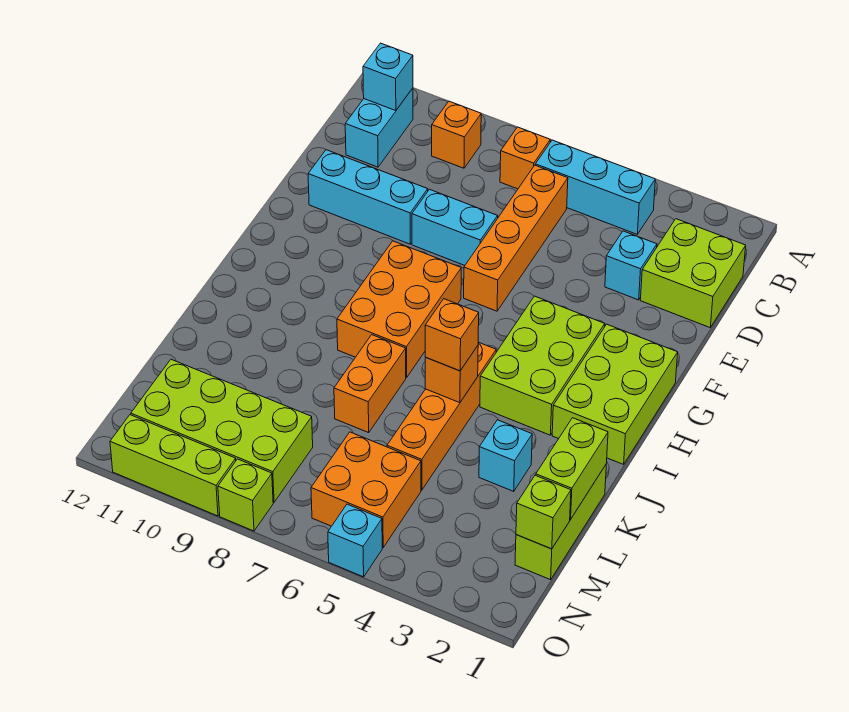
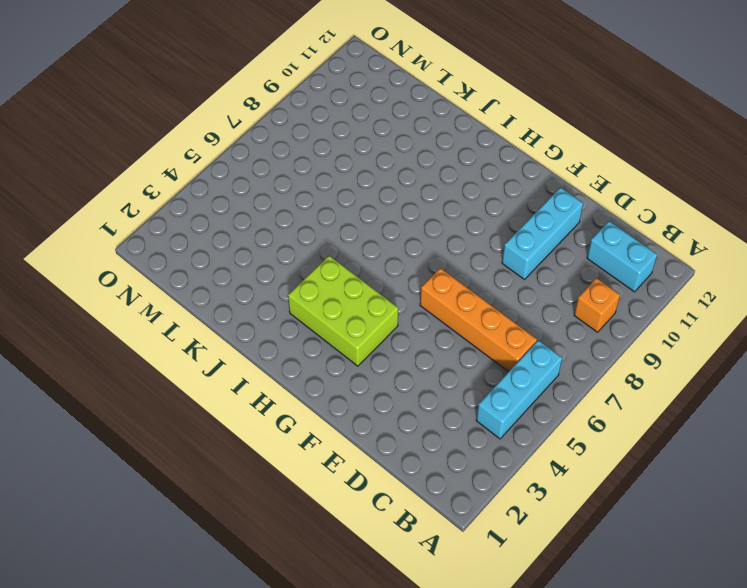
none -> orange brick B7 level 1
none -> lime brick C1:D2 level 1
none -> cyan brick D3 level 1

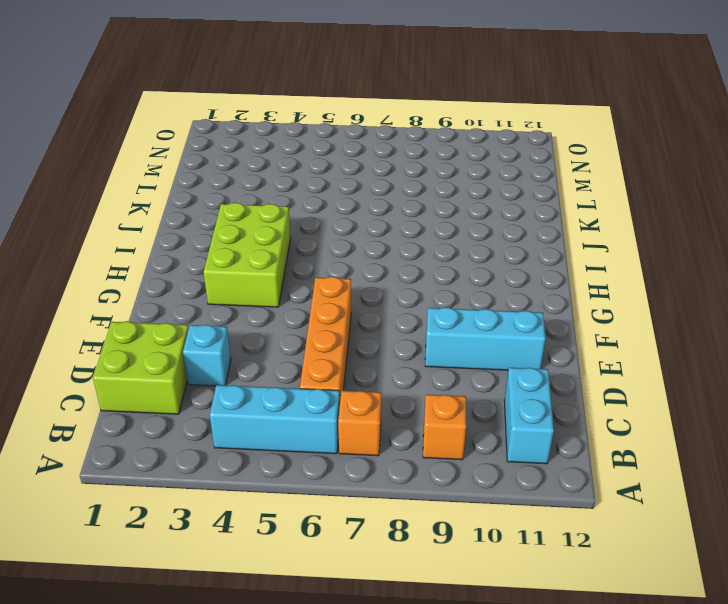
none -> cyan brick E7:E8 level 1
none -> lime brick G1:I2 level 1
none -> orange brick G7:I8 level 1

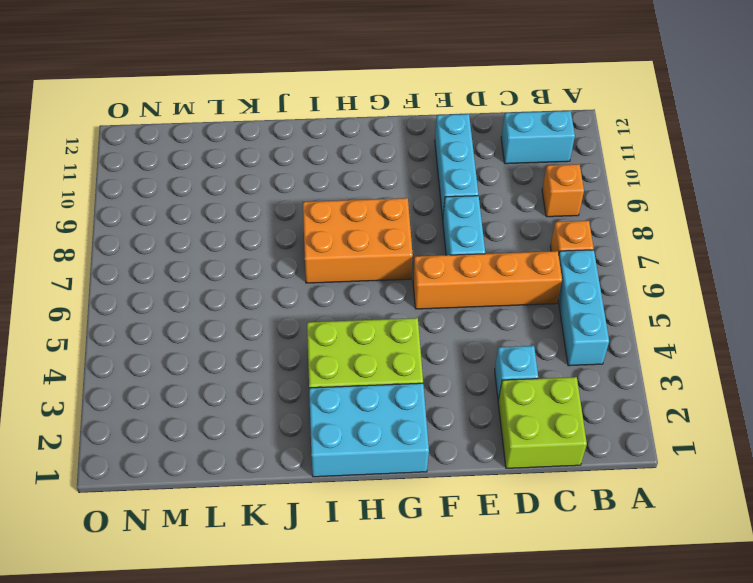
cyan brick G1:I2 level 1 -> lime brick G1:I2 level 1
none -> orange brick I5:L5 level 1
none -> orange brick J7:K7 level 1
none -> lime brick K1:M1 level 1

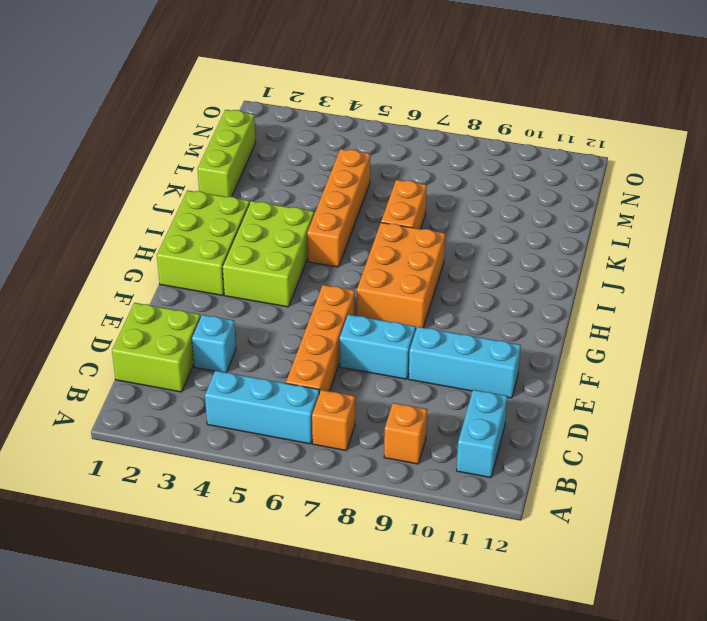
none -> cyan brick K3 level 1
none -> orange brick M5:N6 level 1
none -> lime brick M8:N11 level 1

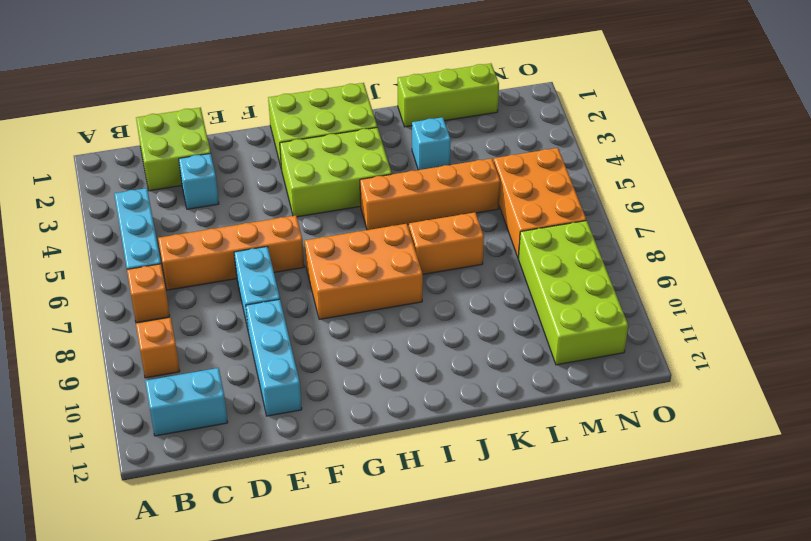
orange brick M5:N7 level 1 -> orange brick M5:N6 level 1
none -> cyan brick O5 level 1
none -> lime brick O8 level 1
none -> lime brick O9:O11 level 1

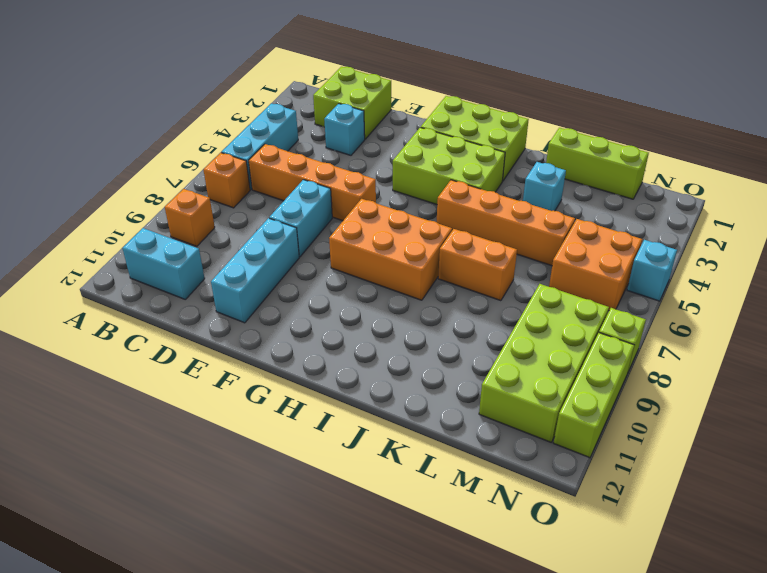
none -> cyan brick B11 level 2
none -> orange brick J5 level 2
none -> lime brick K1:L1 level 2

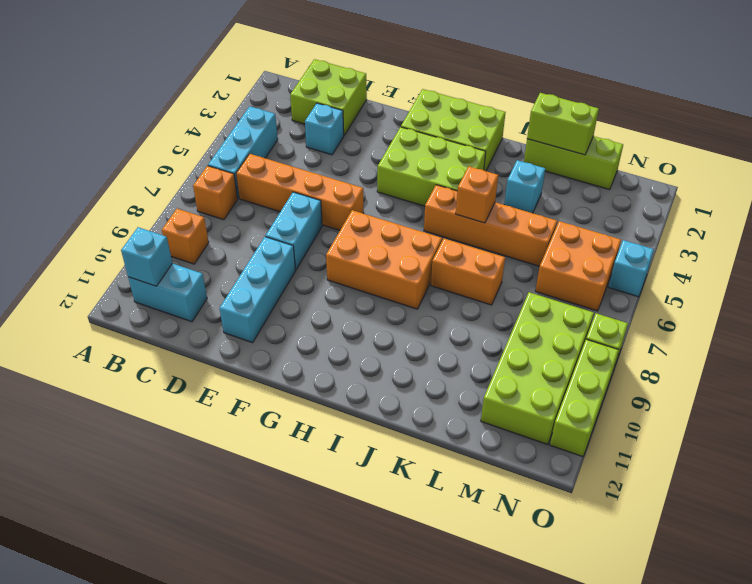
none -> lime brick M1 level 2
none -> orange brick J5 level 3

